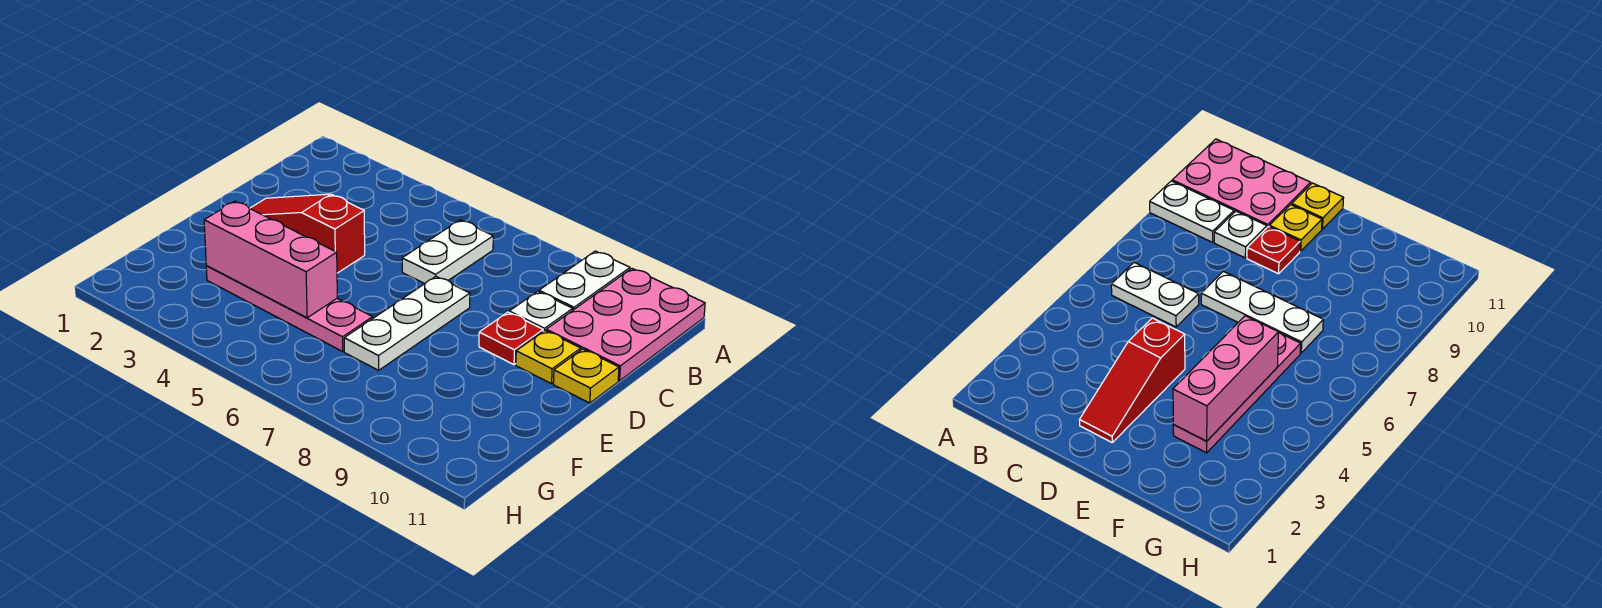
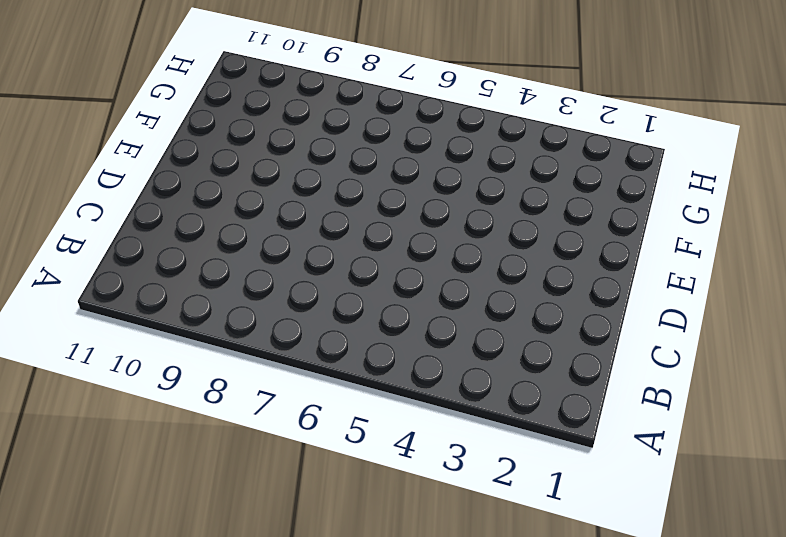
none -> white plate A9:B9 level 1
none -> pink plate A10:C11 level 1

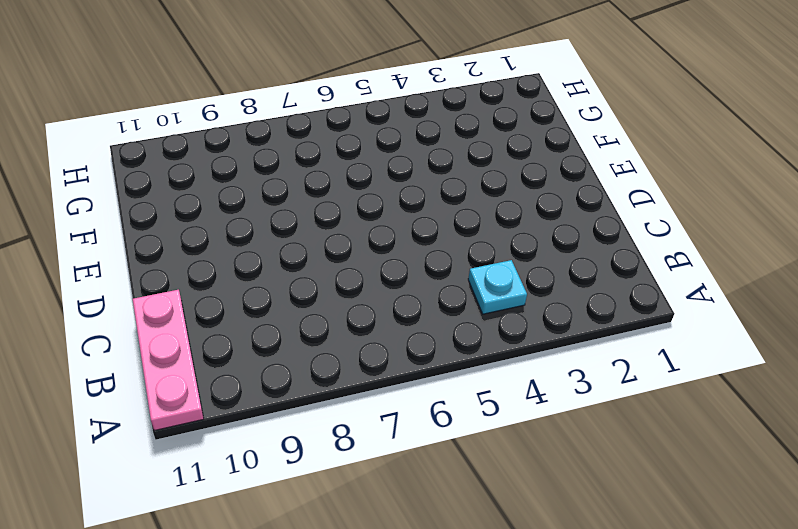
pink plate A11:C11 level 1 -> pink plate A10:C11 level 1
cyan plate B4 level 1 -> none
none -> white plate A9:B9 level 1
none -> white plate B6:C6 level 1

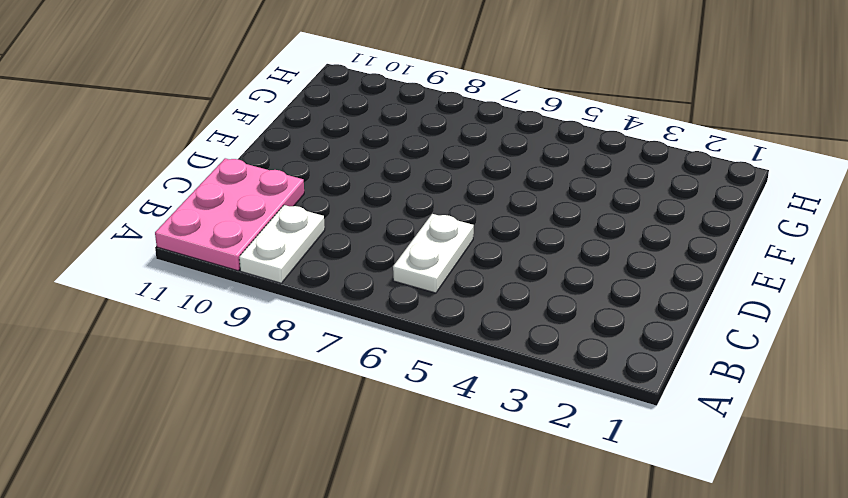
none -> white plate C9 level 1
none -> red slope D2:D4 level 1 top 4

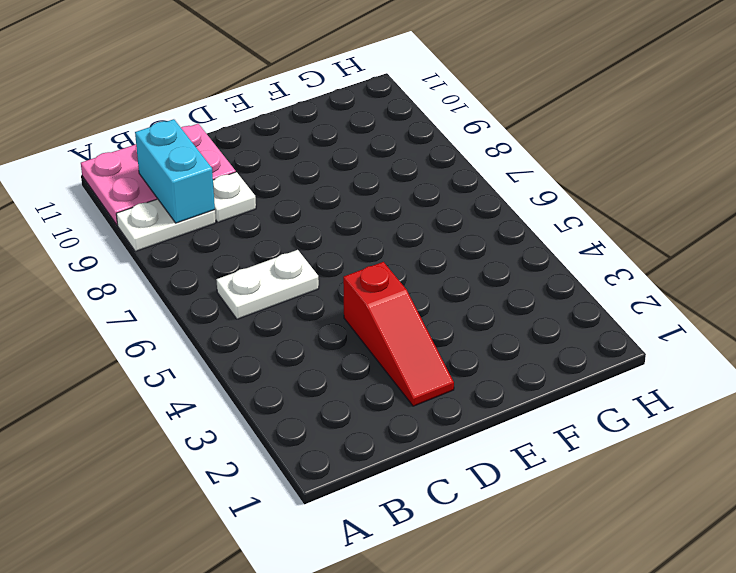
cyan brick B9:B10 level 2 -> none
none -> white plate D7:F7 level 1
none -> red plate D9 level 1

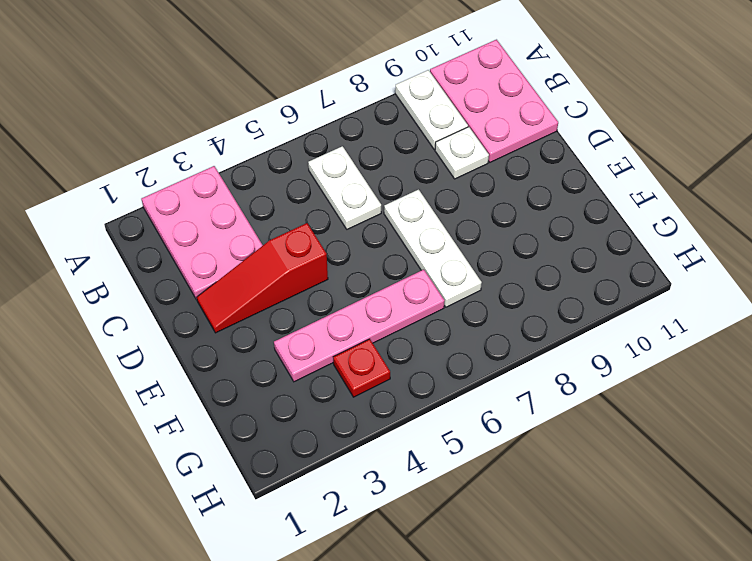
pink plate A2:C3 level 1 -> none
red plate G4 level 1 -> red plate D9 level 1
none -> yellow plate D10 level 1
none -> yellow plate D11 level 1

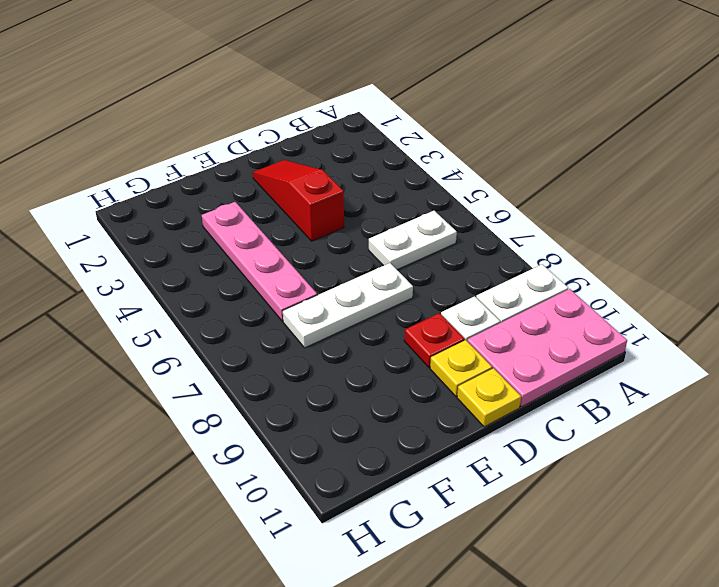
none -> pink brick F3:F5 level 2

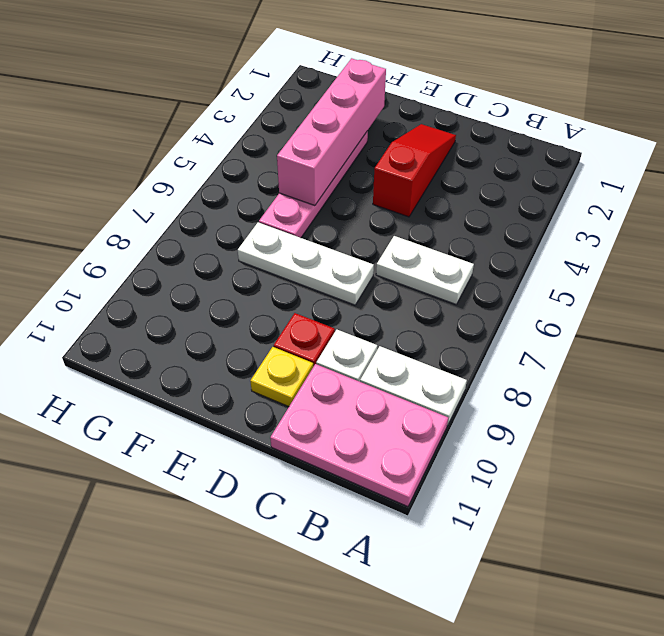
pink brick F2:F5 level 2 -> pink brick F3:F5 level 2
none -> yellow plate D11 level 1

